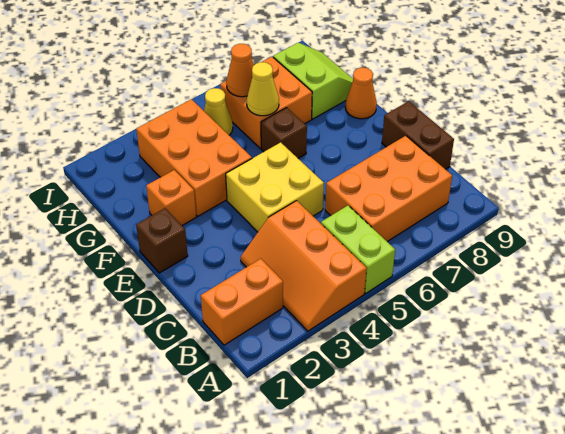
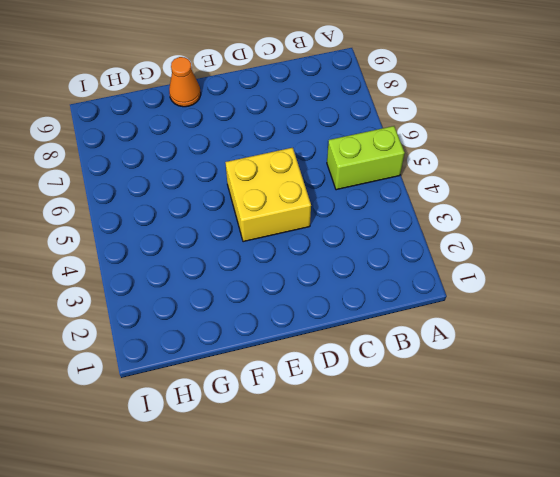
none -> orange slope A3:C4 level 1 top 4
none -> orange brick B1:B2 level 1
none -> orange brick B6:C8 level 1

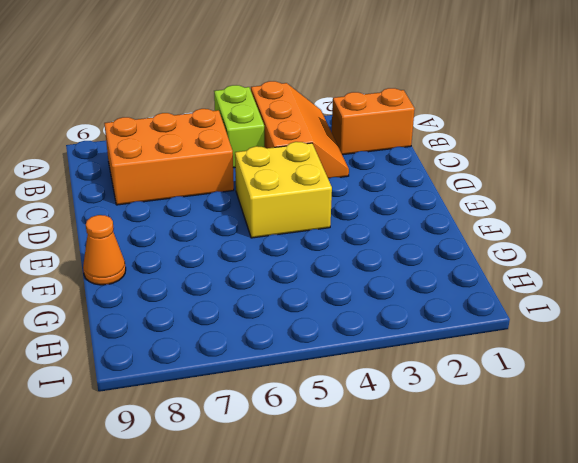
none -> brown brick C9:D9 level 1
none -> brown brick E1 level 1
none -> orange brick F2 level 1

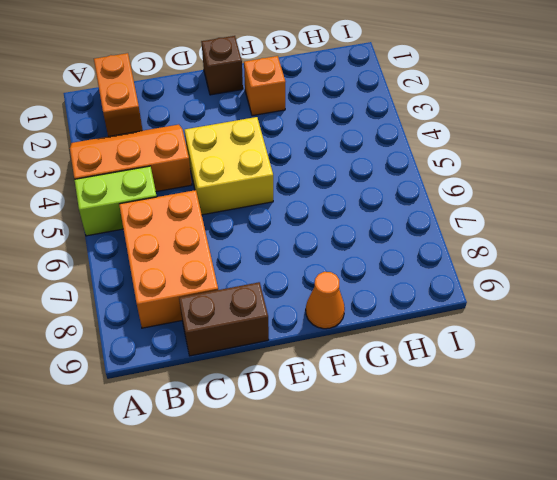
none -> orange brick F3:H4 level 1
none -> brown brick F6 level 1
none -> orange brick G6:H7 level 1

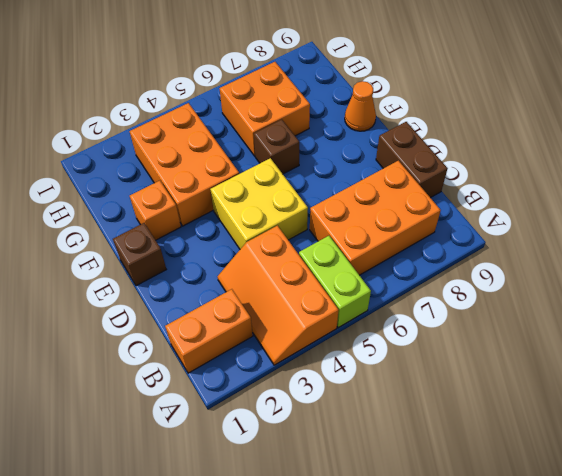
none -> lime slope G8:H9 level 1 top 8
none -> yellow cone H5 level 1
none -> yellow cone G6 level 2

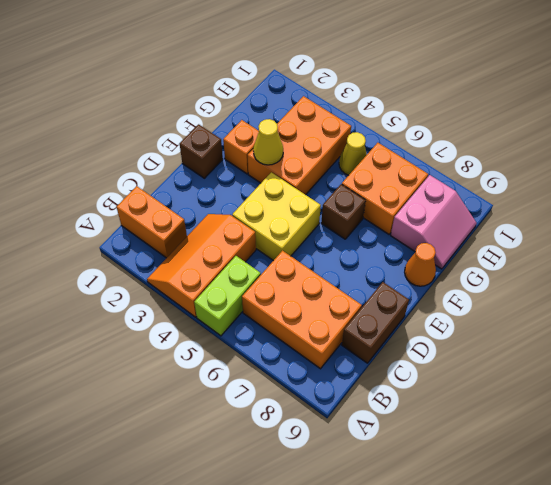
yellow cone F3 level 2 -> yellow cone G6 level 2
pink slope G8:H9 level 1 top 8 -> lime slope G8:H9 level 1 top 8
none -> orange cone H6 level 2

